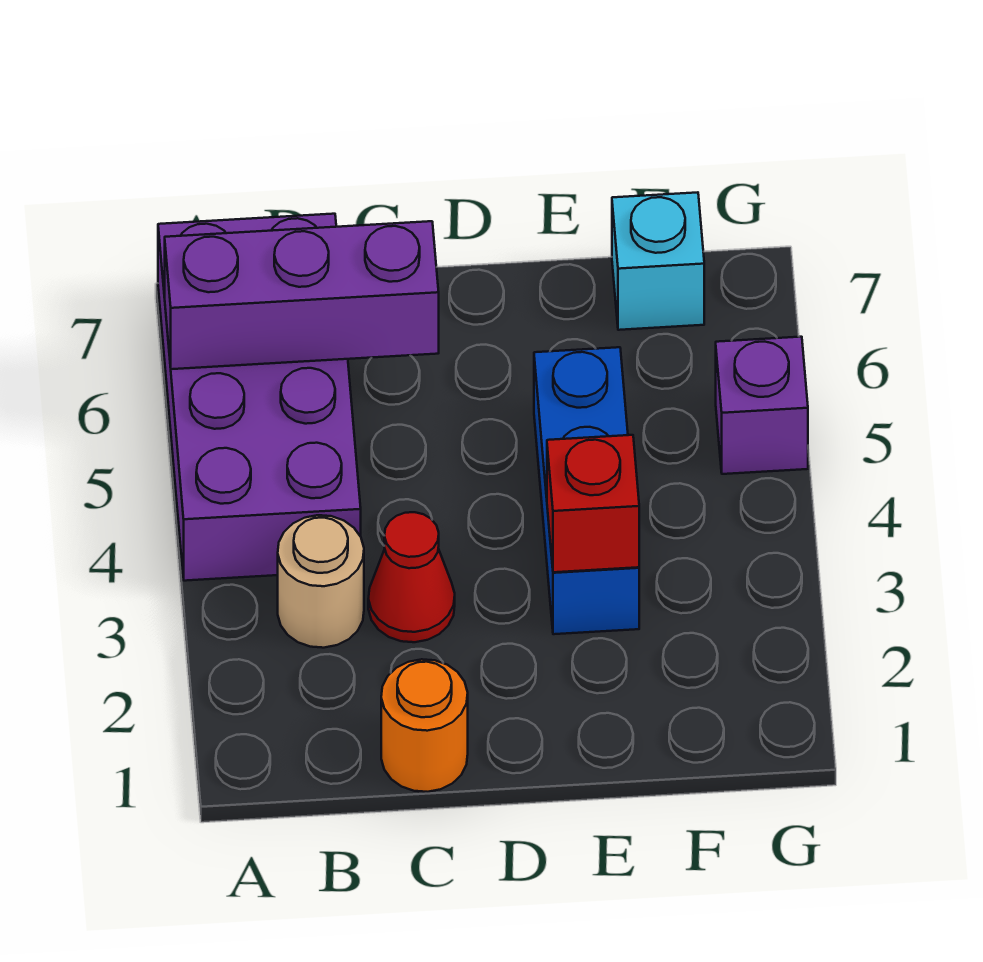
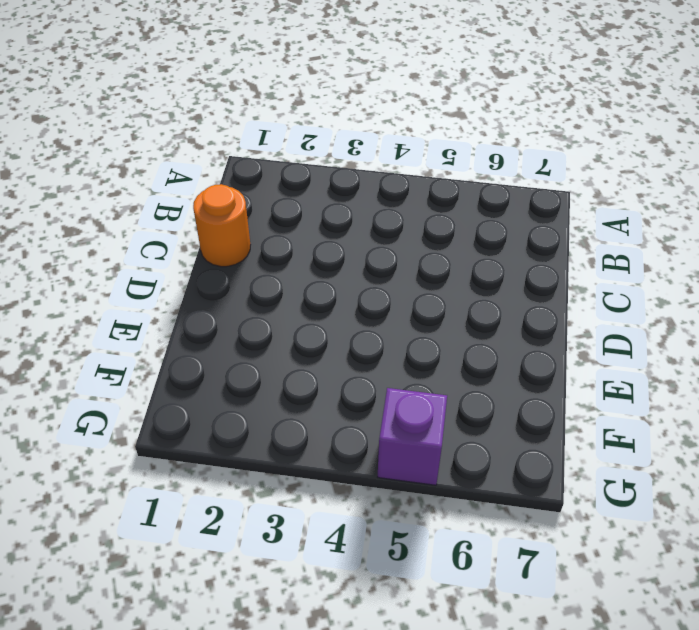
none -> purple brick A4:B7 level 1
none -> tan round brick B3 level 1

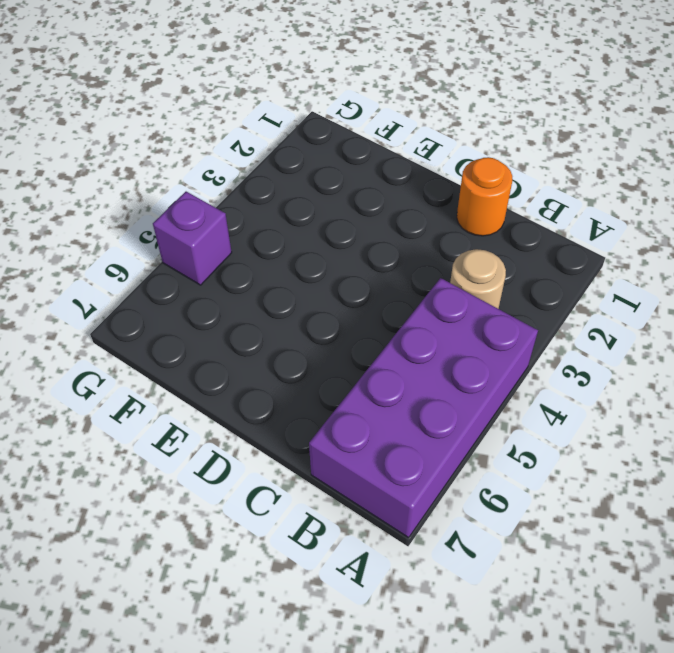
none -> red cone C3 level 1
none -> blue brick E3:E5 level 1

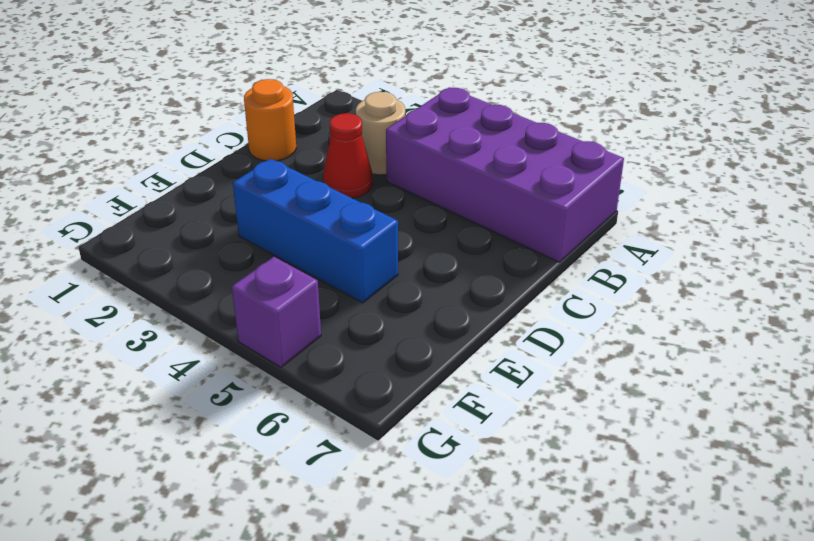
none -> cyan brick F7 level 1
none -> purple brick A6:C6 level 2

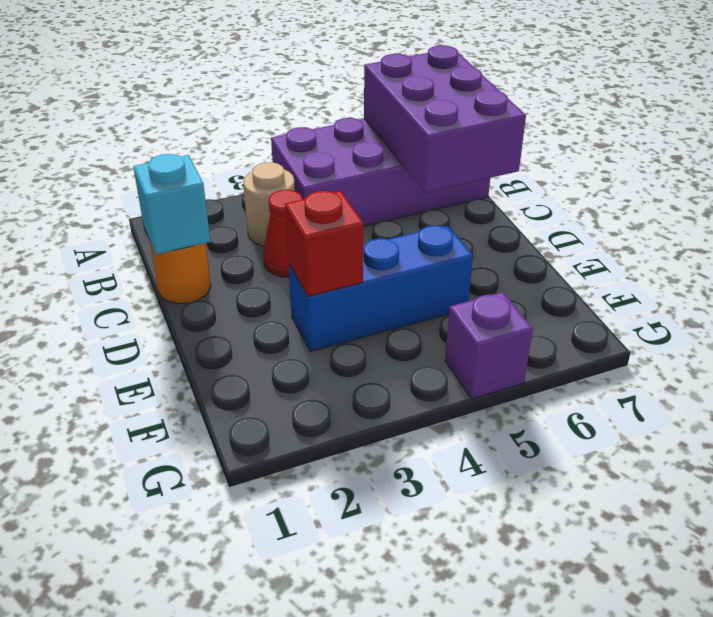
purple brick A6:C7 level 2 -> purple brick A6:C6 level 2
cyan brick C1 level 2 -> cyan brick F7 level 1

